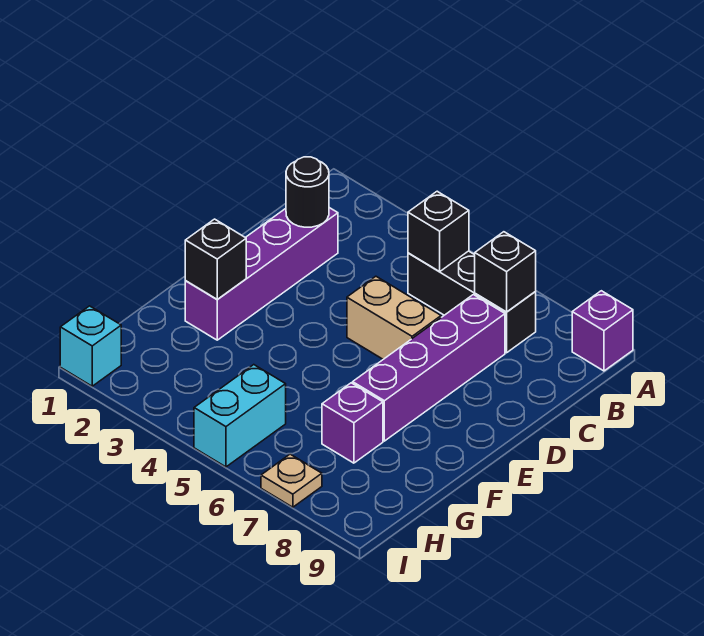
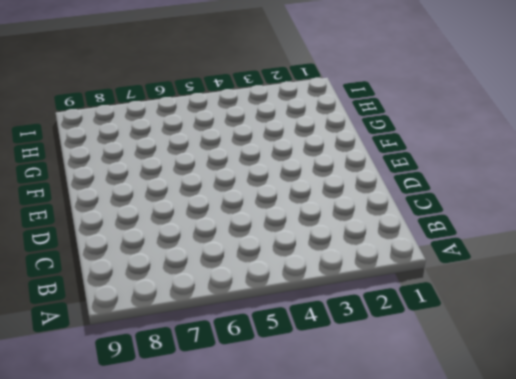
none -> purple brick A9 level 1
none -> black brick B5:B7 level 1
none -> purple brick C2:F2 level 1

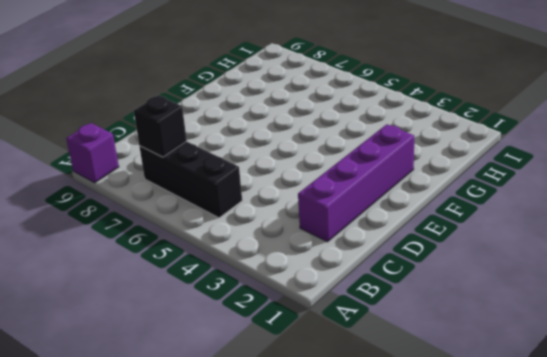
none -> purple brick C7:F7 level 1
none -> tan brick D5:D6 level 1
none -> purple brick G7 level 1

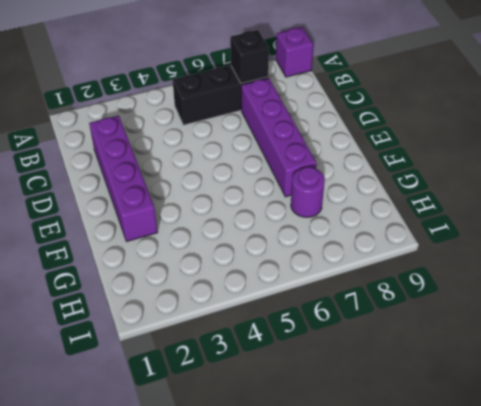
purple round brick G7 level 1 -> purple brick G7 level 1
none -> tan brick D5:D6 level 1
none -> cyan brick H5:I5 level 1
none -> cyan brick I1 level 1

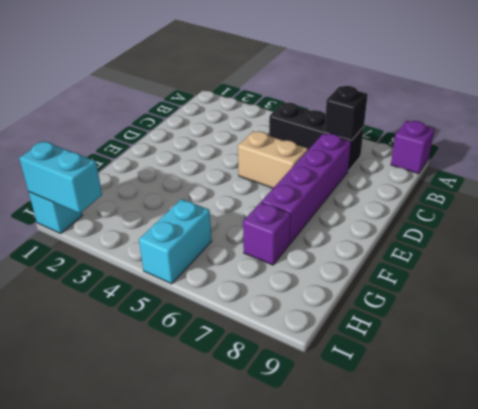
cyan brick I1:I2 level 2 -> none
none -> purple brick C2:F2 level 1
none -> tan plate I7 level 1
none -> black brick B5 level 2

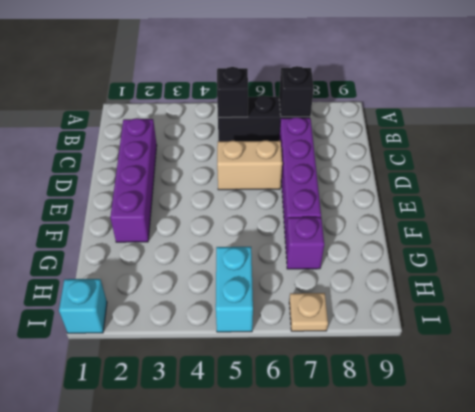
none -> purple brick A9 level 1
none -> black round brick C2 level 2
none -> black brick F2 level 2

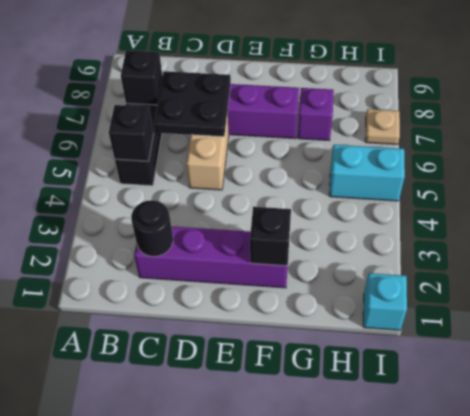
black plate C6:D7 level 2 -> none
none -> purple brick A9 level 1

